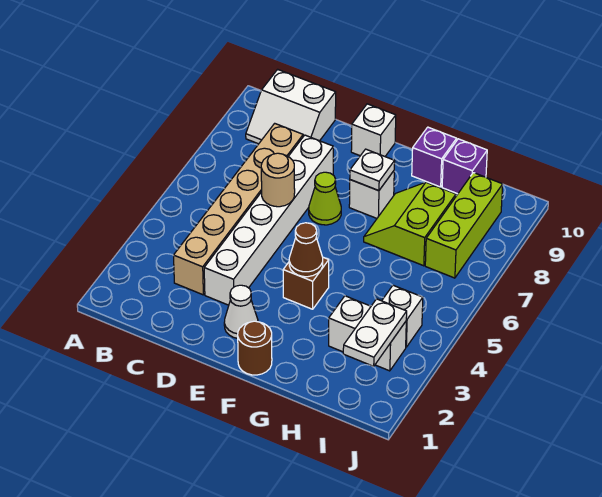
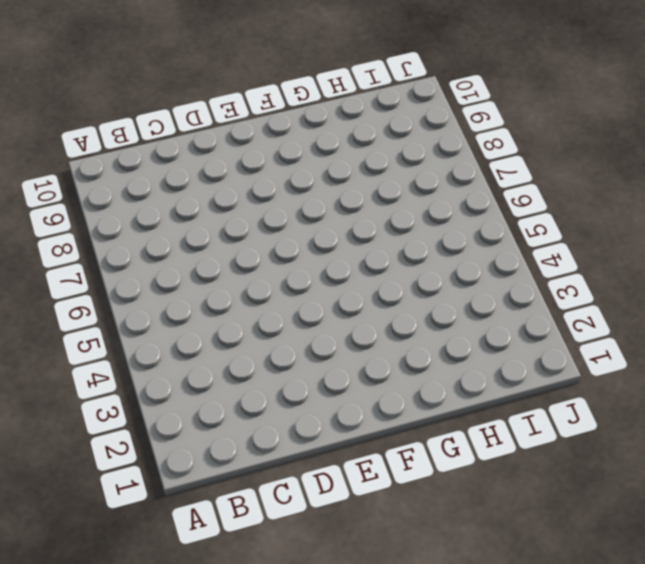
none -> white slope B9:C10 level 1 top 10
none -> tan brick C3:C8 level 1
none -> white brick D3:D8 level 1

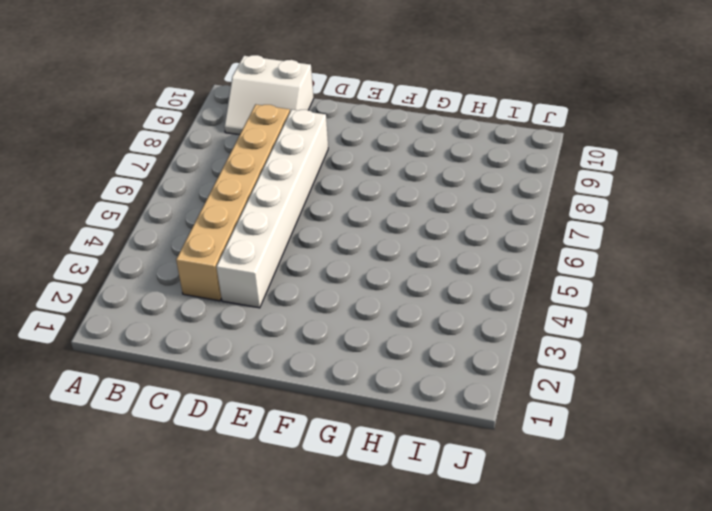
none -> white cone E2 level 1
none -> lime cone E7 level 1
none -> white brick E10 level 1

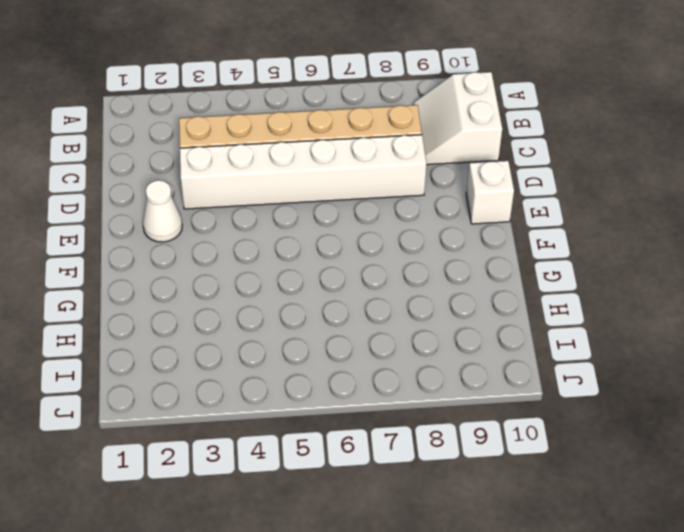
none -> lime cone E7 level 1
none -> brown round brick F1 level 1
none -> brown brick F4 level 1

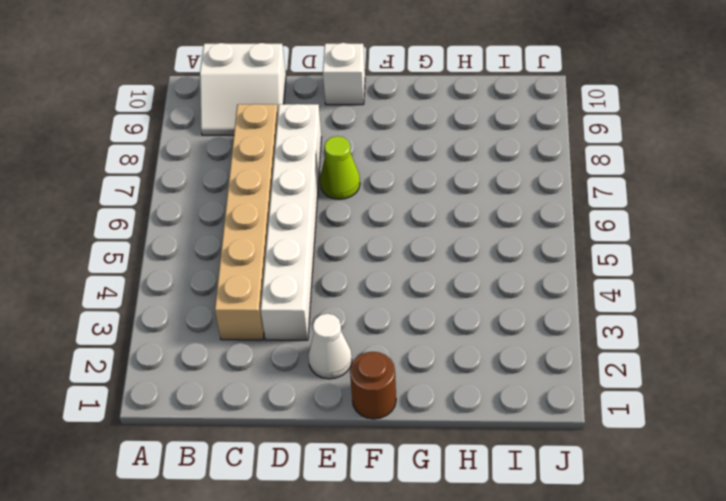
none -> brown brick F4 level 1
none -> white brick F8 level 1
none -> lime slope G7:H8 level 1 top H

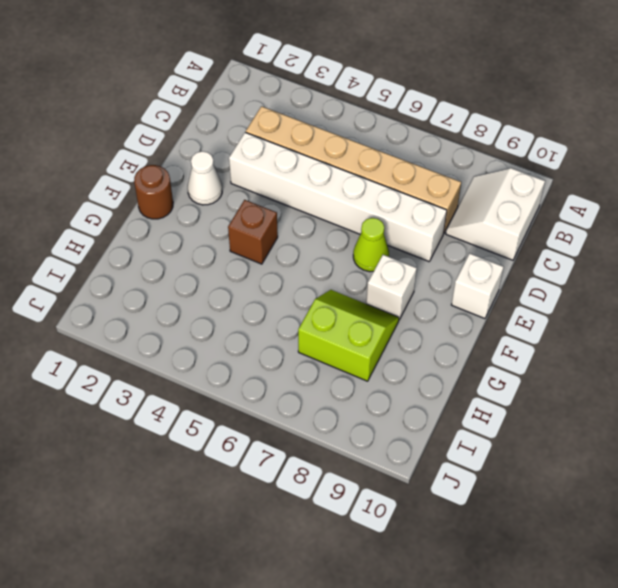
none -> purple brick G10 level 1
none -> white brick H3:I3 level 1
none -> purple brick H10 level 1

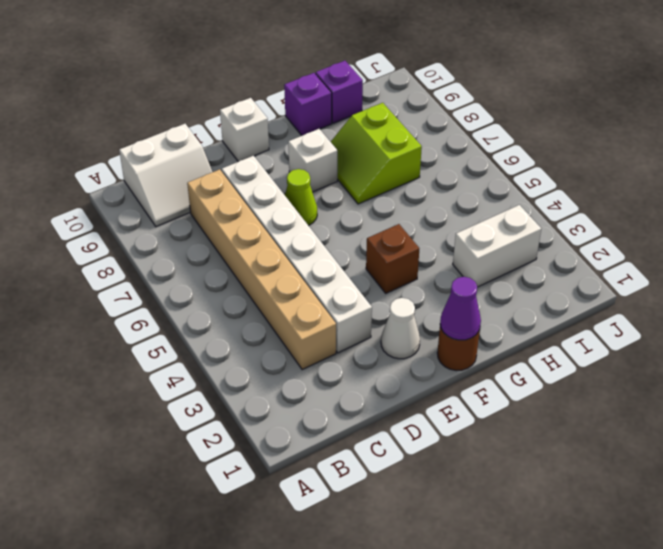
purple cone F1 level 2 -> none
none -> white brick I4 level 1
none -> lime brick I7:I9 level 1
none -> tan round brick D6 level 2

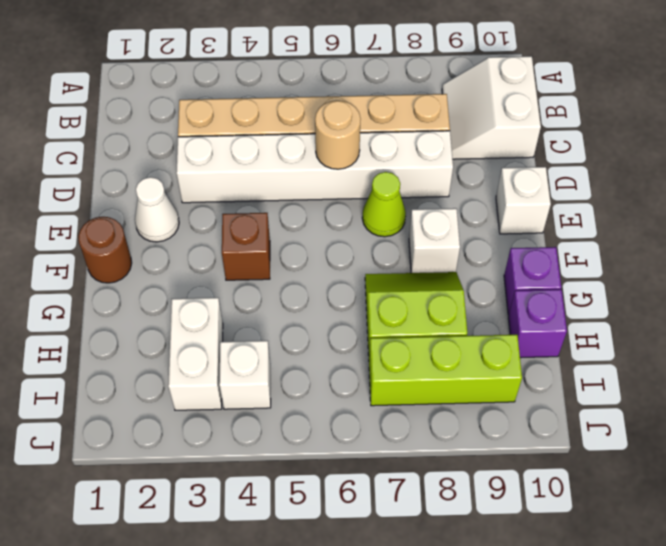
none -> brown cone F4 level 2
none -> white plate F8 level 2
none -> white plate I2:I3 level 2

